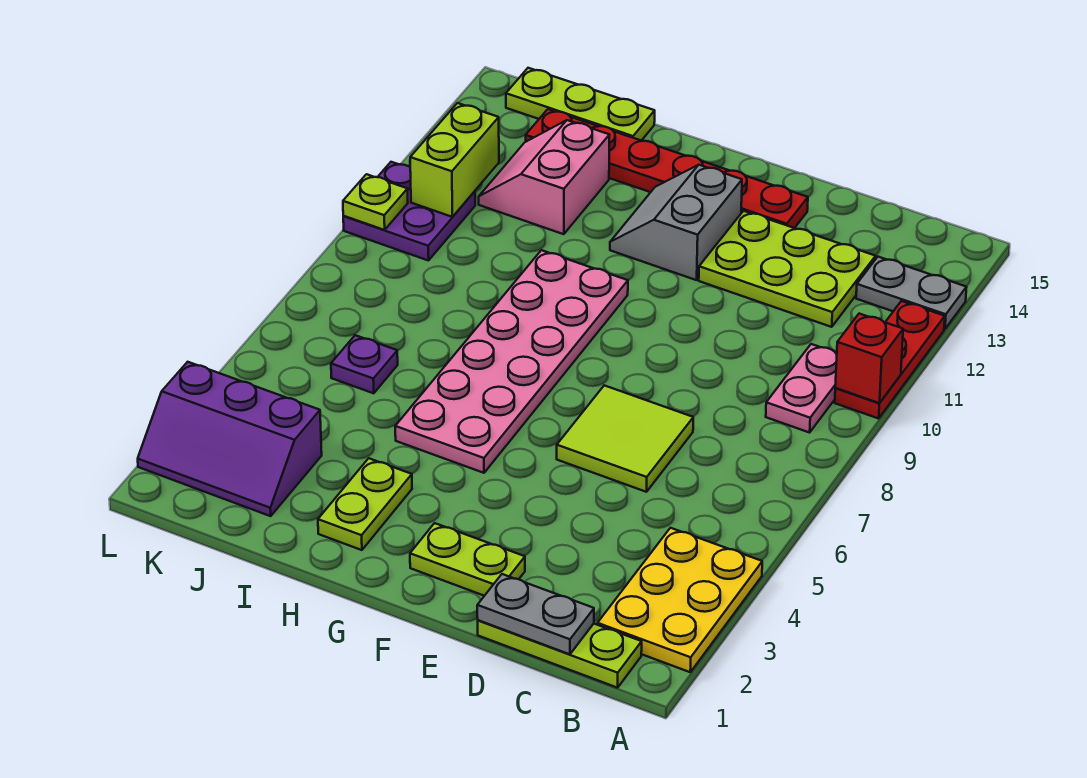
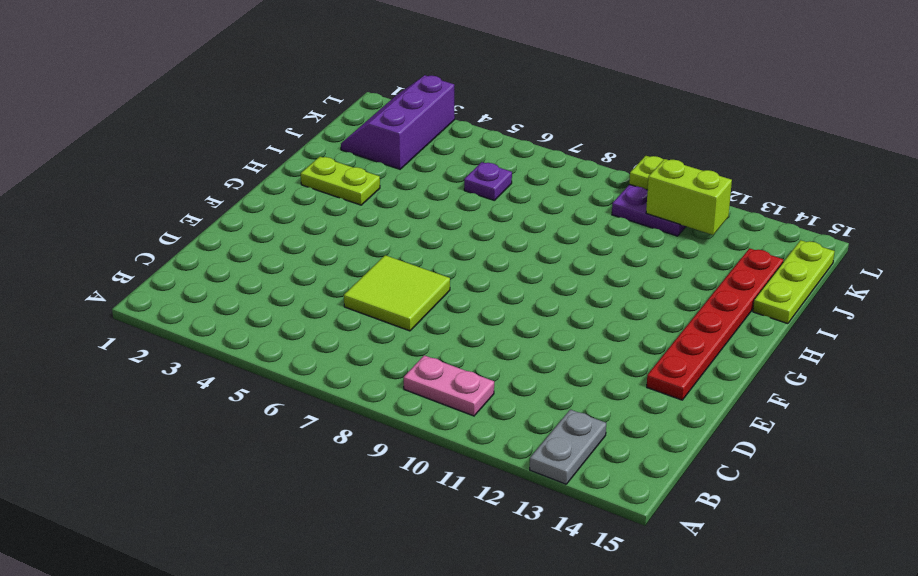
none -> yellow plate A2:B4 level 1
none -> red plate A10:A12 level 1
none -> lime plate B1:D1 level 1

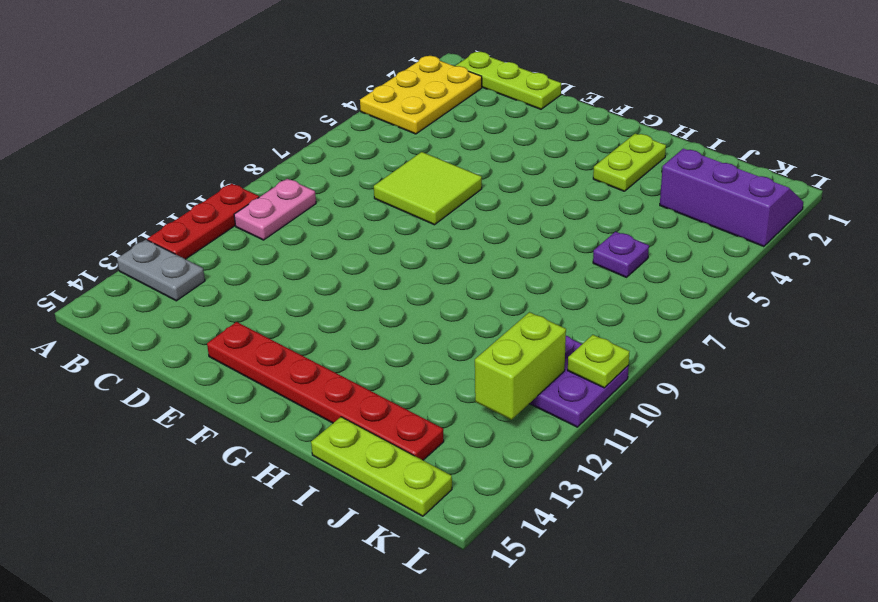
none -> lime plate C12:E13 level 1
none -> lime plate E2:F2 level 1
none -> grey slope F12:G13 level 1 top F

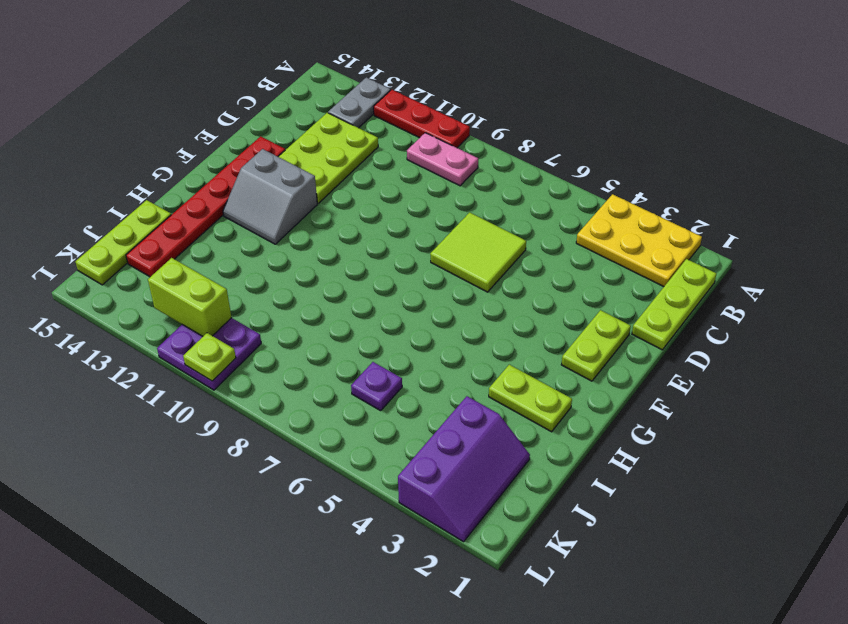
none -> pink plate G5:H10 level 1
none -> pink slope I12:J13 level 1 top I
none -> red brick A10 level 2

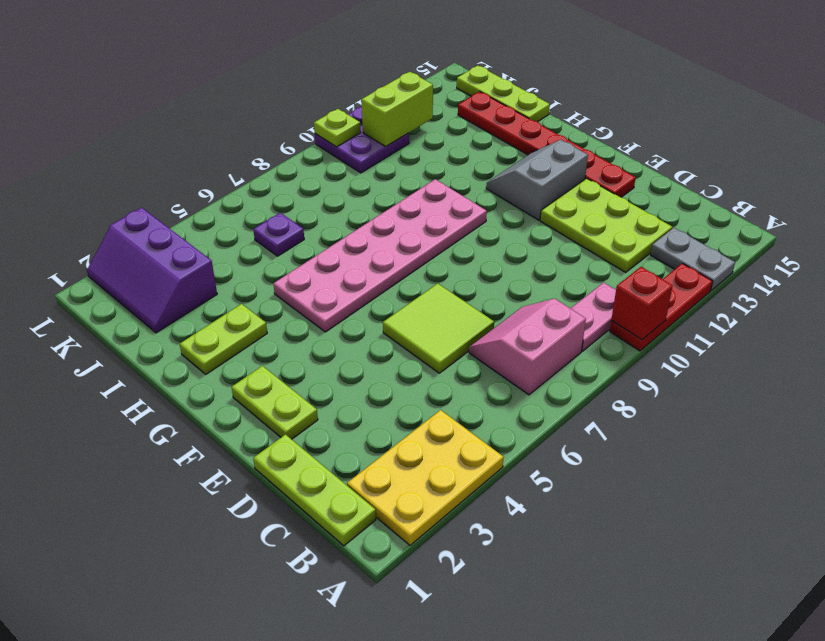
pink slope B7:C8 level 1 top B -> pink slope I12:J13 level 1 top I
none -> grey plate C1:D1 level 2

